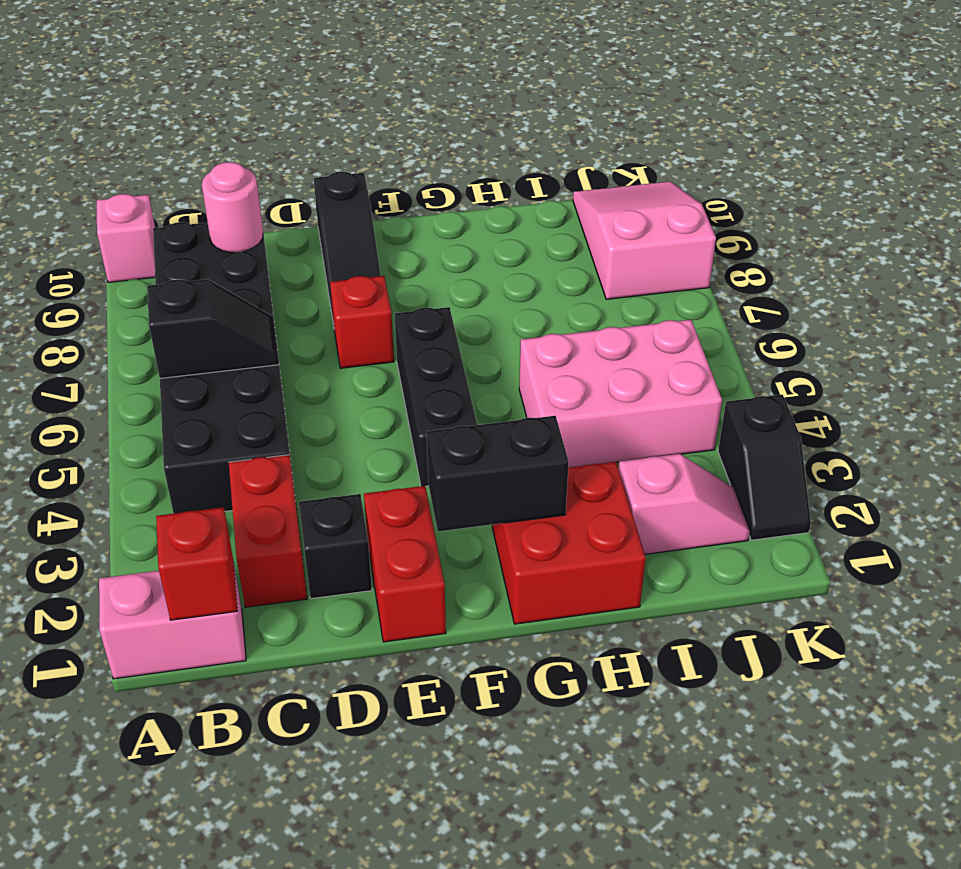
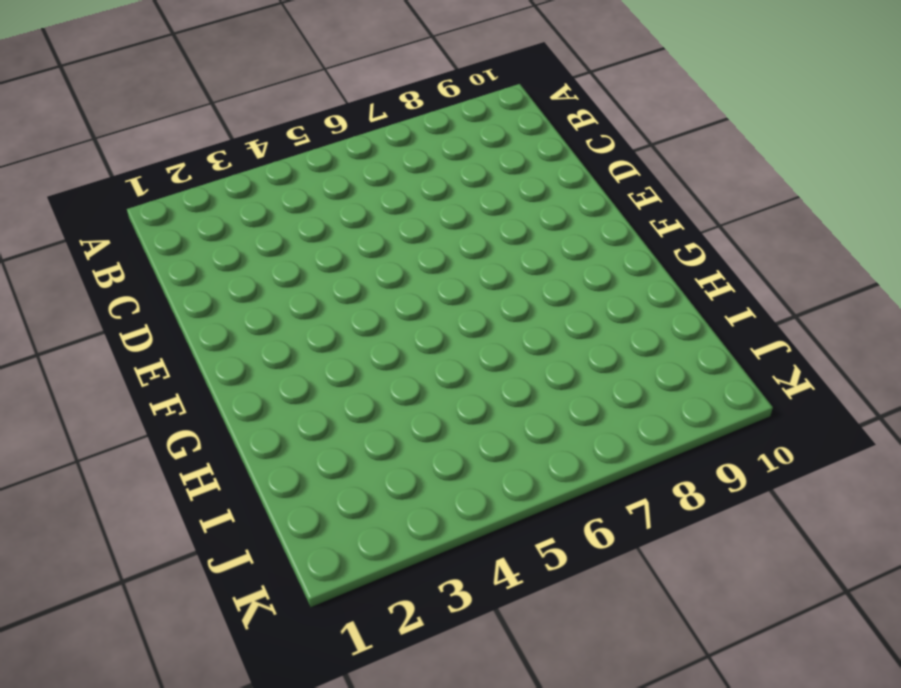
none -> pink brick A1:B1 level 1
none -> pink brick A10 level 1
none -> black brick B4:C9 level 1

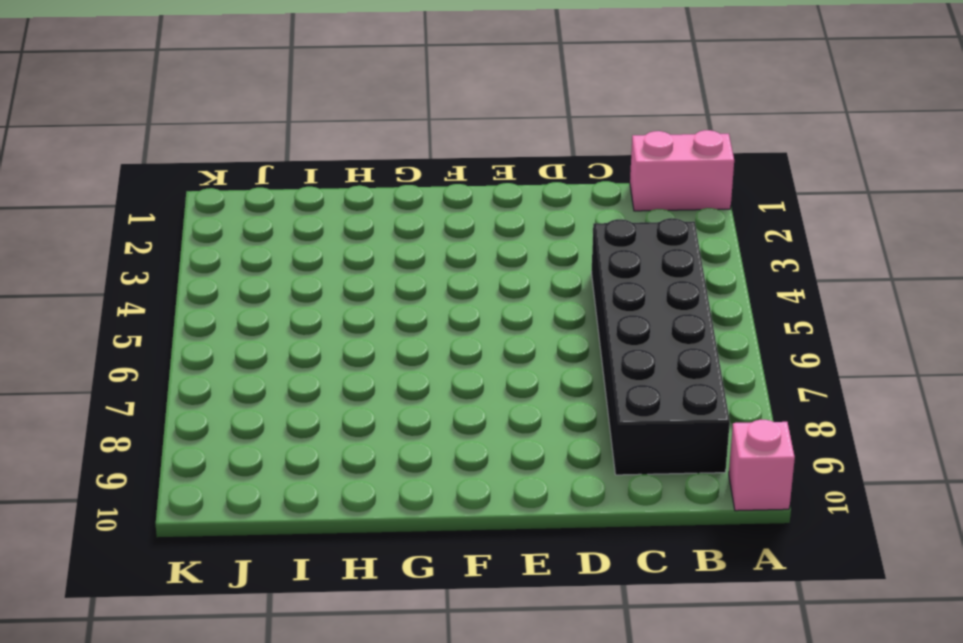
none -> red brick C2:C3 level 1
none -> black brick D2 level 1
none -> red brick E1:E2 level 1

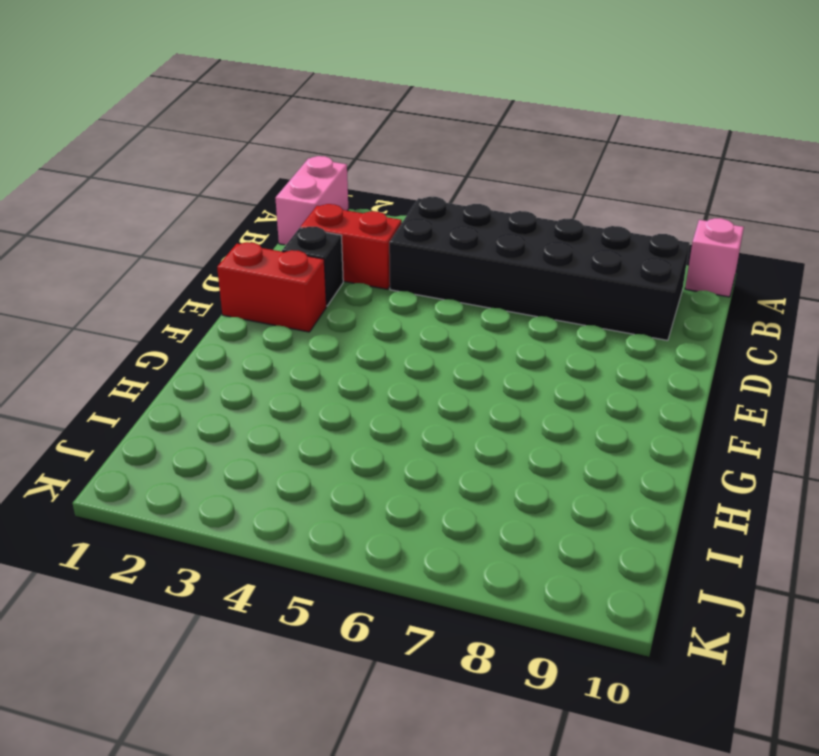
none -> red brick E7 level 1
none -> black slope E8:E10 level 1 top 10
none -> black brick F4:F6 level 1

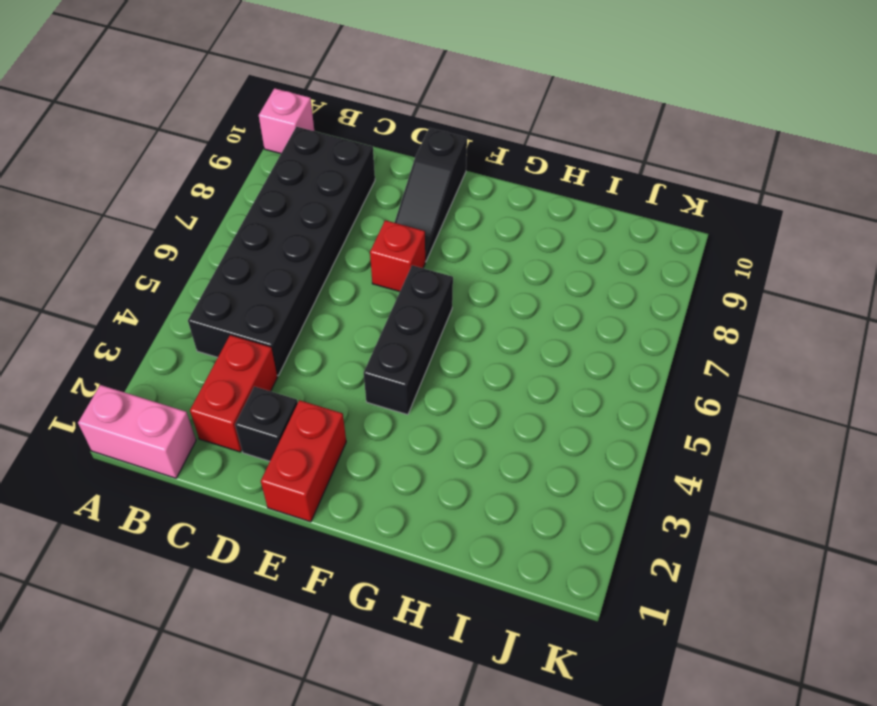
none -> red brick G1:H2 level 1
none -> pink brick H4:J5 level 1
none -> pink slope I2:J2 level 1 top I

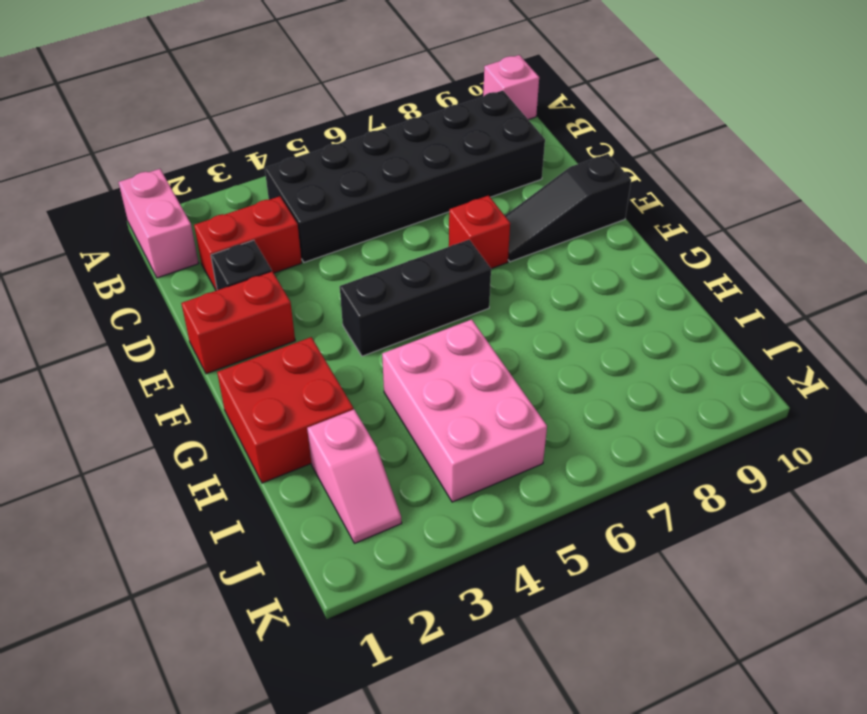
none -> pink slope J8:K10 level 1 top 8
none -> black slope K2:K3 level 1 top 3
none -> red brick B1 level 2

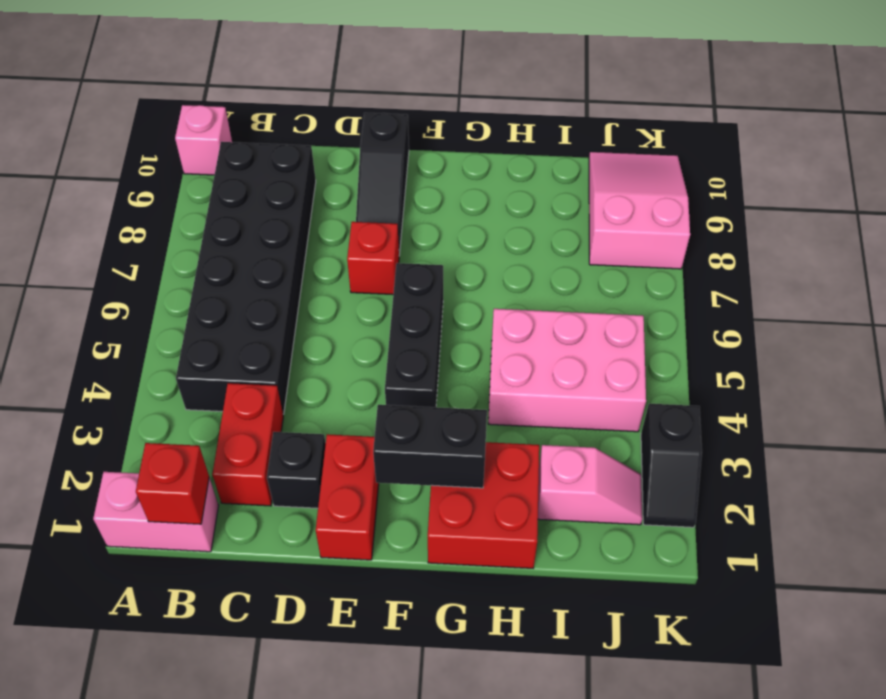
none -> black slope B6:C6 level 2 top B
none -> pink round brick C9 level 2

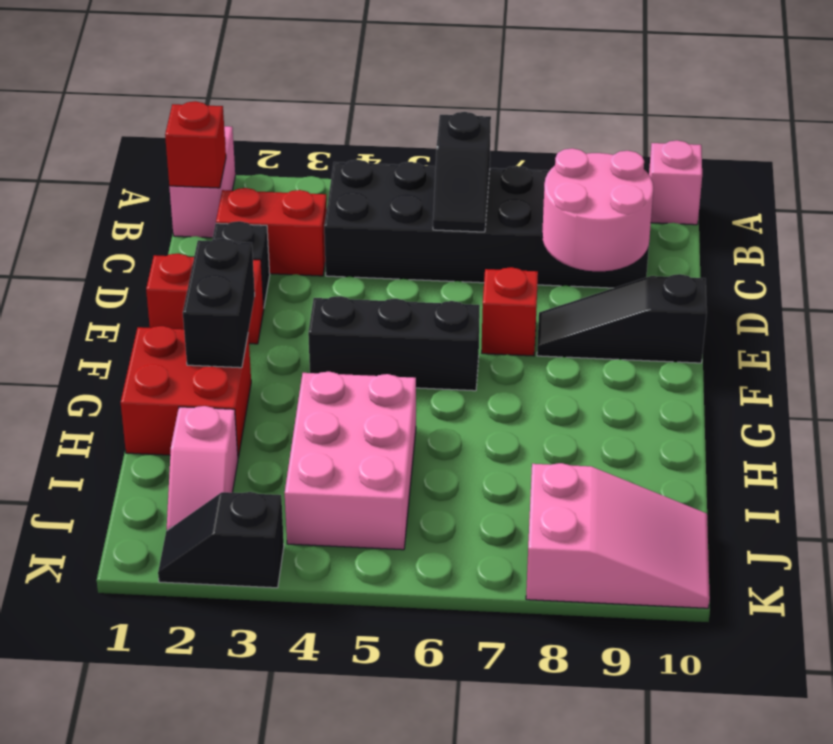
pink round brick C8:D9 level 2 -> pink round brick C9 level 2

